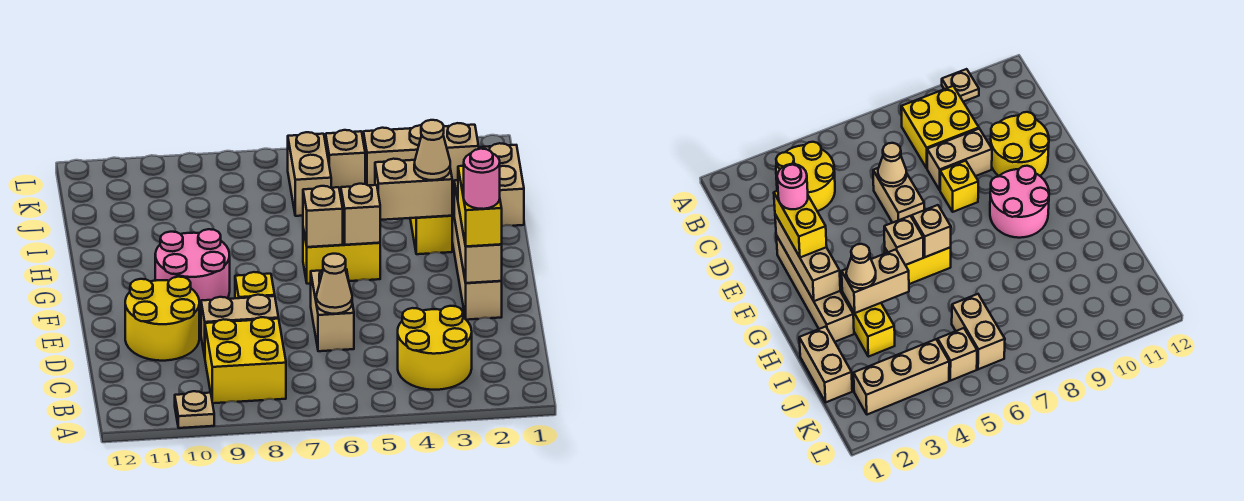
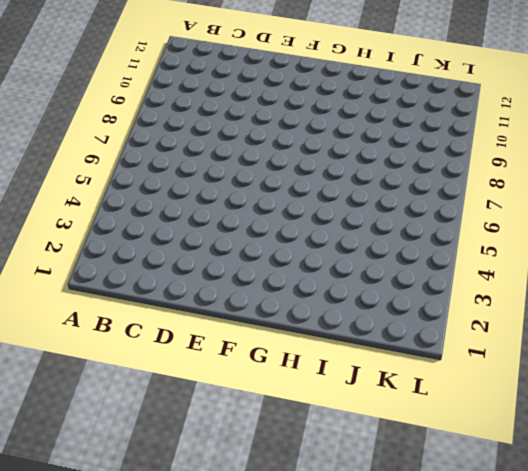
none -> tan plate A10 level 1
none -> yellow round brick B3:C4 level 1
none -> yellow brick B8:C9 level 1

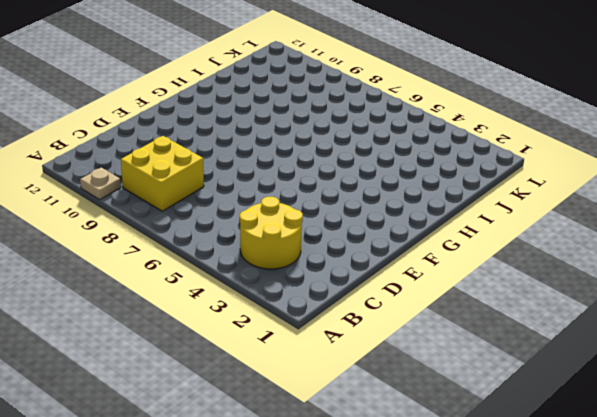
none -> tan brick D6:E6 level 1
none -> tan brick D8:D9 level 1
none -> yellow round brick D10:E11 level 1

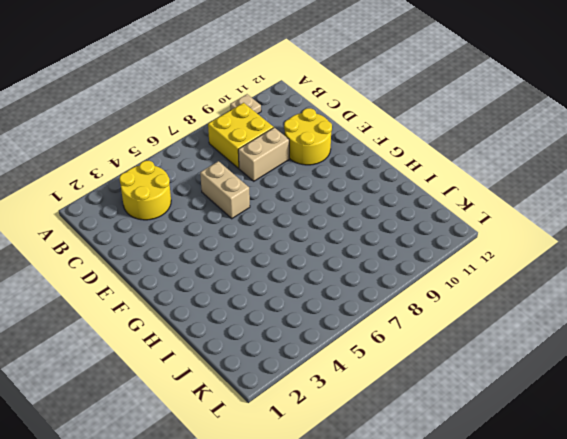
none -> tan brick E2:H2 level 1
none -> yellow brick E8 level 1
none -> pink round brick F9:G10 level 1

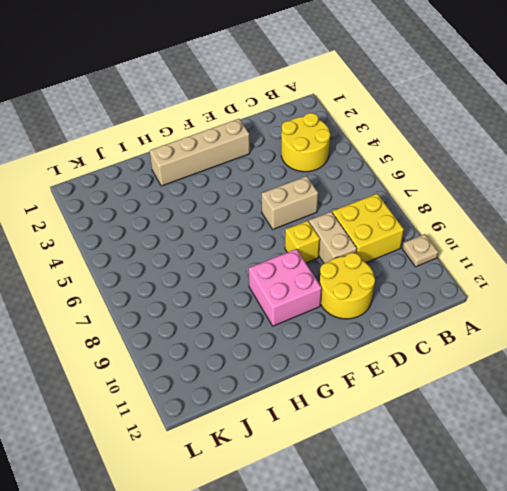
pink brick F9:G10 level 1 -> pink round brick F9:G10 level 1
none -> yellow brick G5:G6 level 1
none -> yellow brick H3:I3 level 1
none -> tan brick I1:J1 level 1

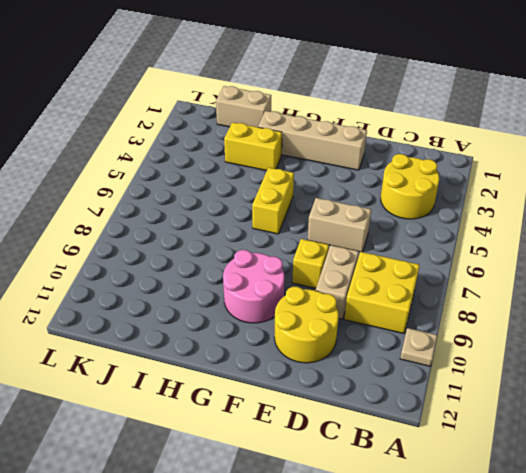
none -> tan brick J6:K6 level 1
none -> tan brick K2:K4 level 1
none -> tan brick K5 level 1

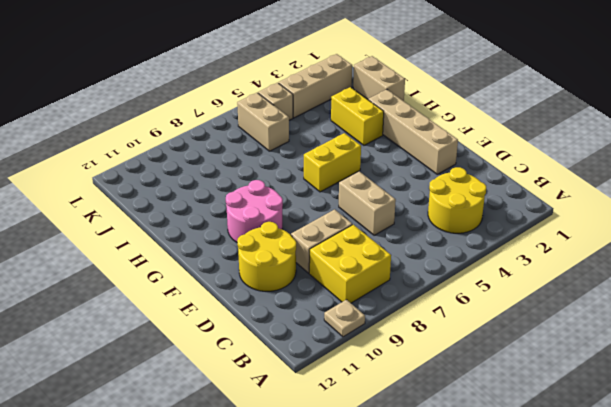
none -> yellow brick E8 level 1
none -> tan cone D6 level 2
none -> tan brick E2:G2 level 2

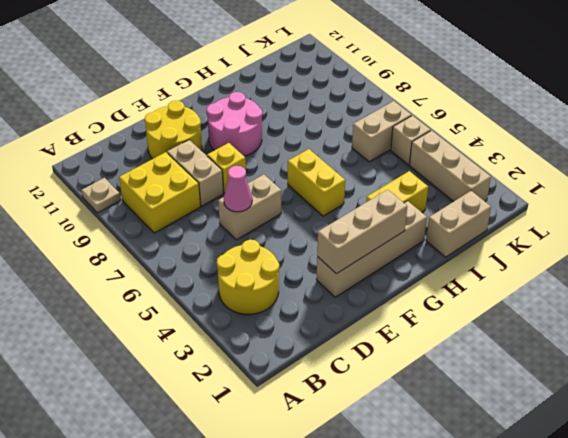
pink cone D6 level 2 -> tan cone D6 level 2
none -> tan brick G5 level 2
none -> tan brick G6 level 2
none -> tan brick H3:H4 level 2

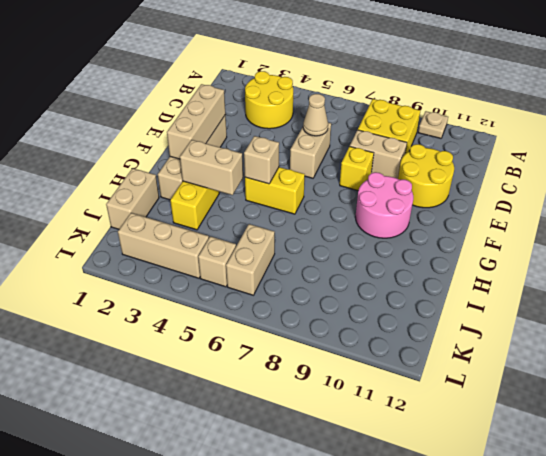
none -> tan brick G6 level 2
none -> yellow brick E2:F2 level 3
none -> tan cone H3 level 3

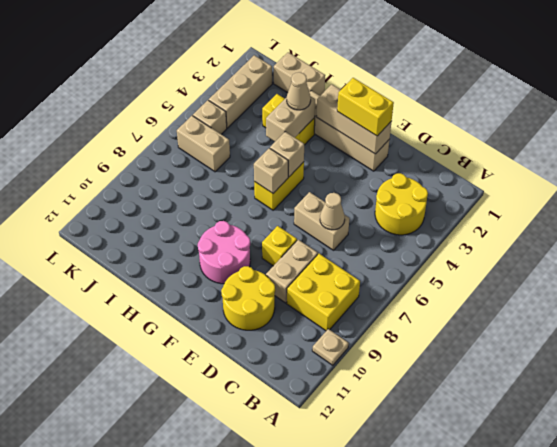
none -> pink round brick E2 level 4

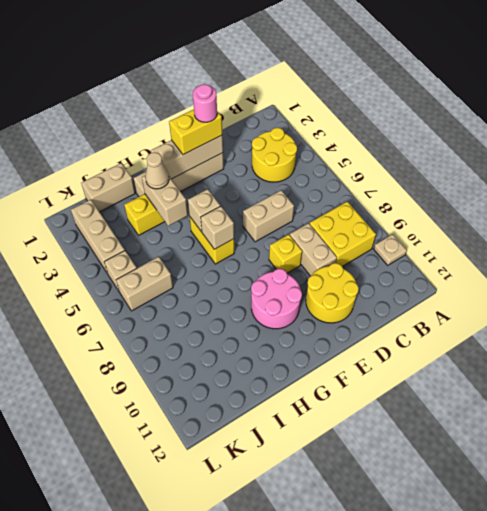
none -> tan cone D6 level 2

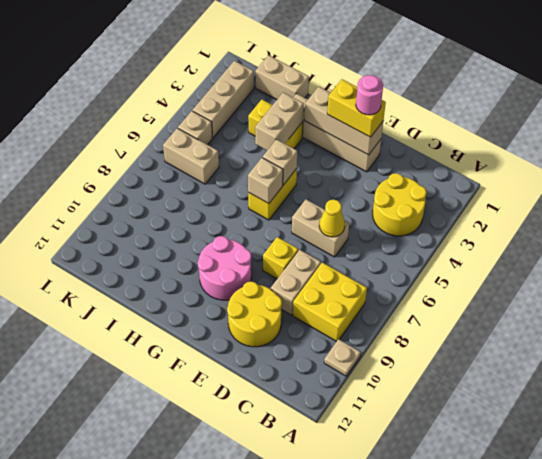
yellow cone D6 level 2 -> tan cone D6 level 2
none -> tan cone H3 level 3

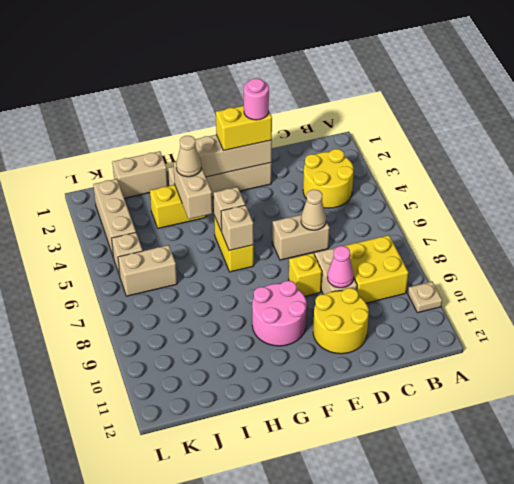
pink cone D9 level 2 -> none

